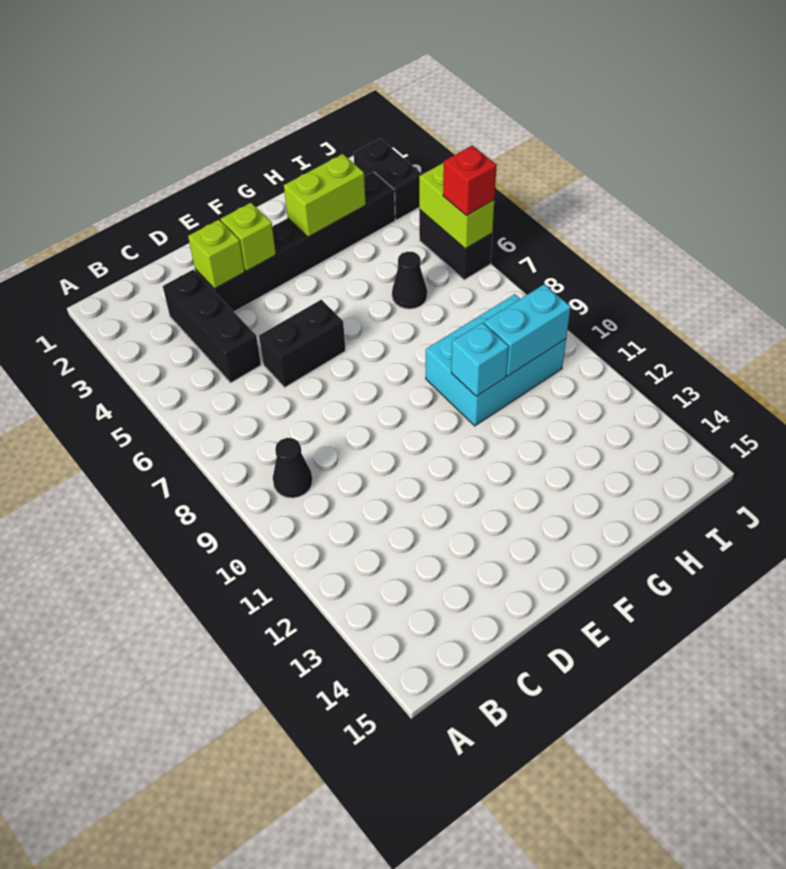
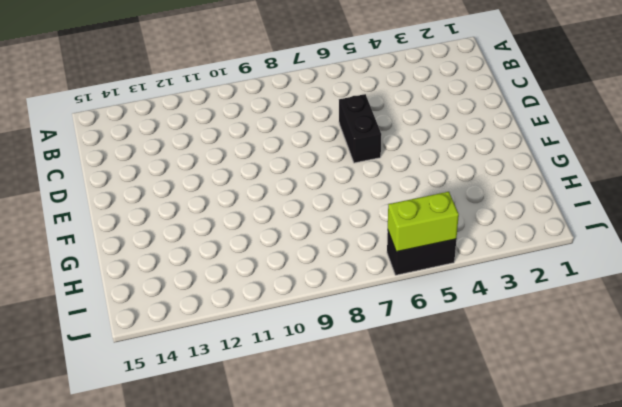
none -> black cone B9 level 1
none -> black brick C3:C5 level 1
none -> black brick D3:I3 level 1

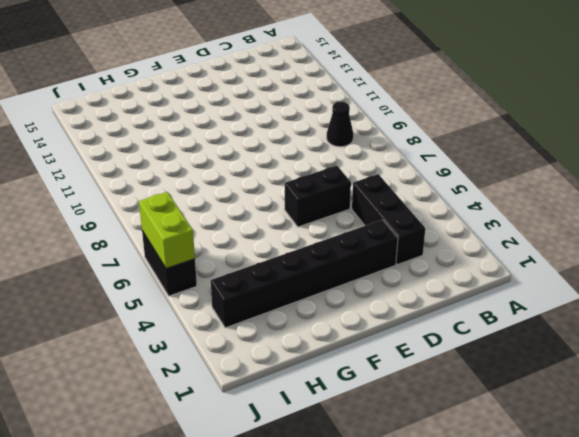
none -> cyan brick G9:I10 level 1
none -> black cone H6 level 1
none -> black brick J2:J3 level 1

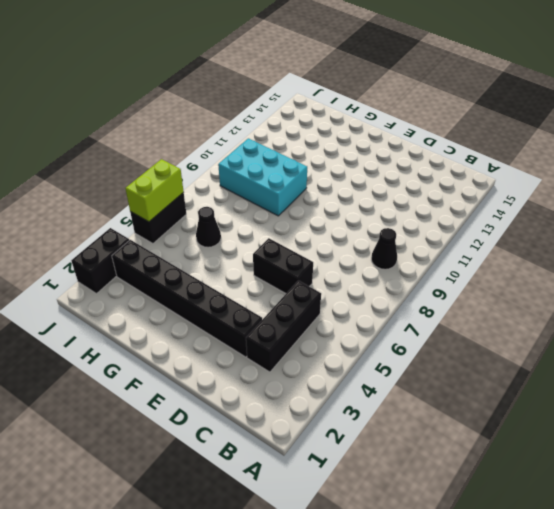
none -> lime brick D3 level 2
none -> lime brick E3 level 2
none -> lime brick G3:H3 level 2

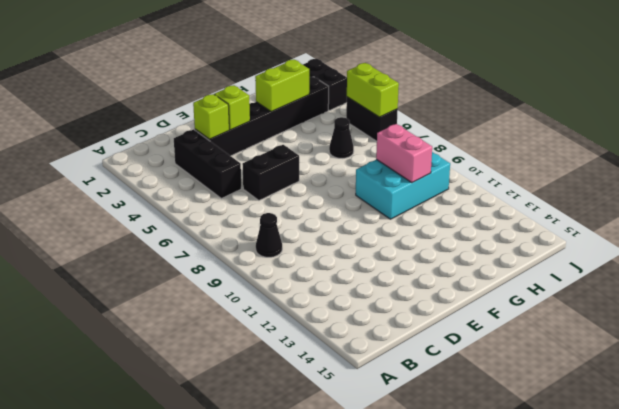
pink brick H9:H10 level 2 -> cyan brick H10:I10 level 2
none -> cyan brick G10 level 2
none -> red brick J6 level 3

